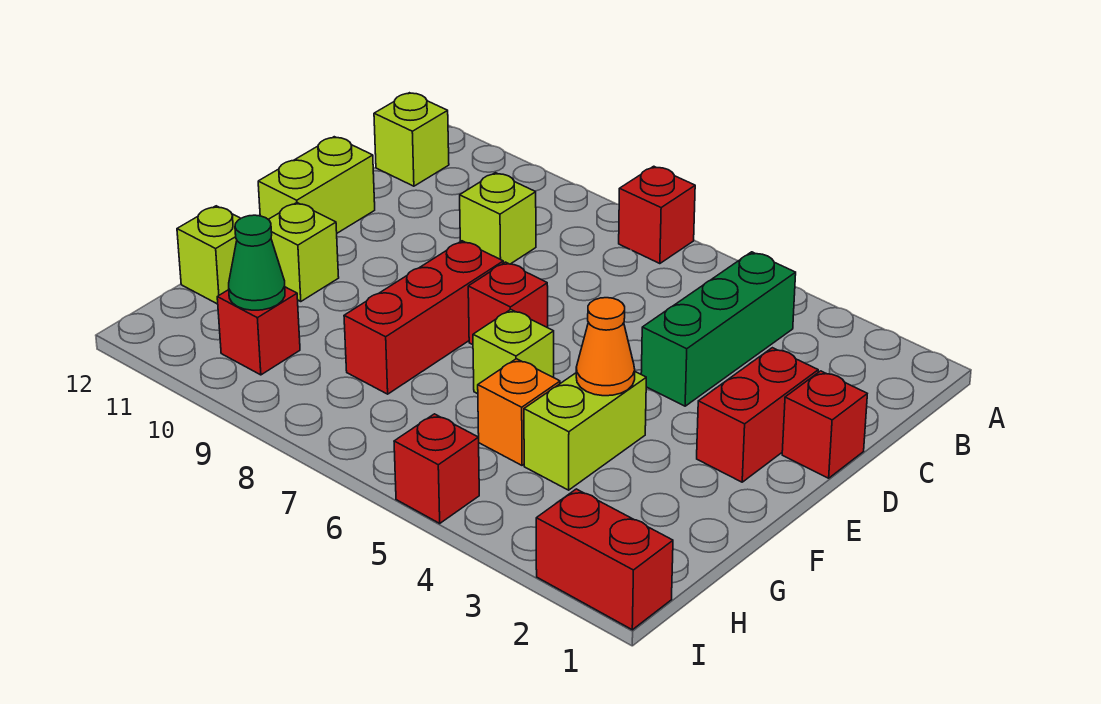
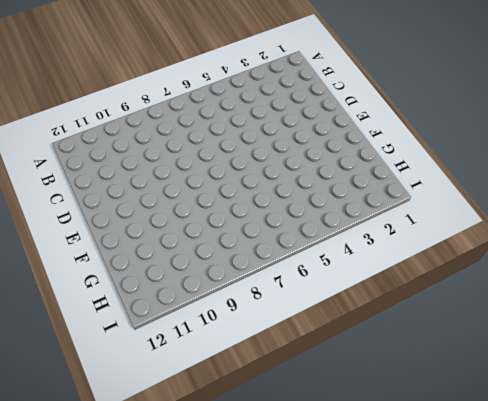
none -> red brick A7 level 1
none -> green brick B4:D4 level 1
none -> lime brick B12 level 1

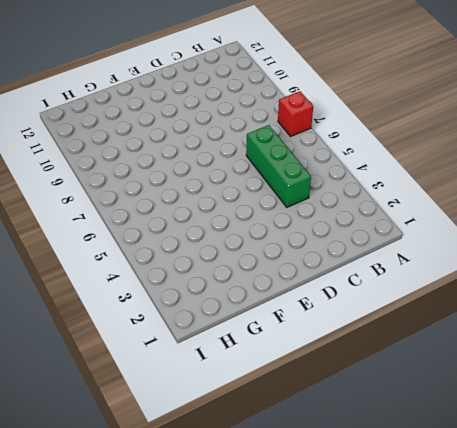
green brick C4:C6 level 1 -> green brick B4:D4 level 1
none -> lime brick B12 level 1
none -> lime brick C9 level 1
none -> red brick D1 level 1

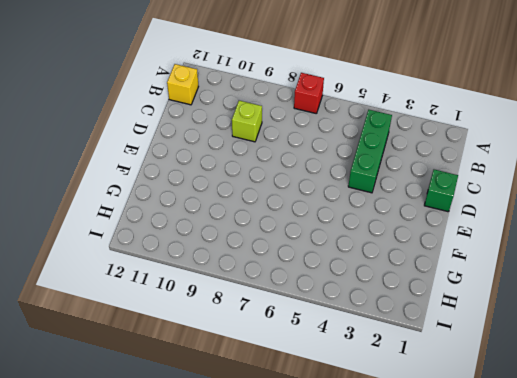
yellow brick B12 level 1 -> lime brick B12 level 1
green brick D1 level 1 -> red brick D1 level 1
none -> red brick D2:E2 level 1
none -> lime brick D12:E12 level 1
none -> red brick E7 level 1

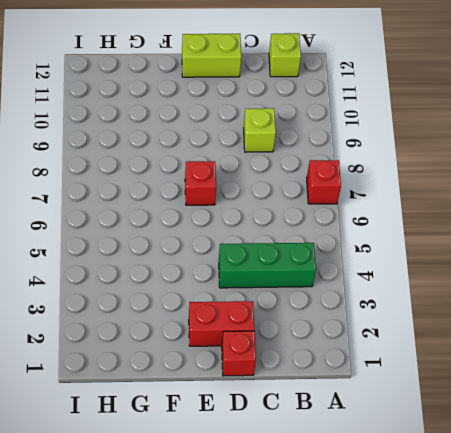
none -> red brick E8:G8 level 1
none -> lime brick F4:G4 level 1
none -> lime brick F6 level 1

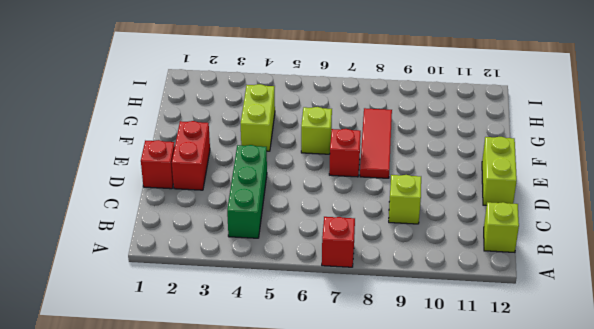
red tile E8:G8 level 1 -> red brick E8:G8 level 1
none -> lime brick F11 level 1
none -> orange brick G5 level 1
none -> lime brick G12 level 1

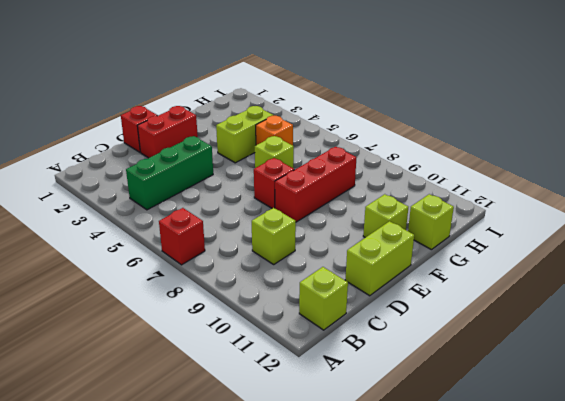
none -> red brick H10 level 1
none -> red brick I1:I2 level 1
none -> red brick I5 level 1

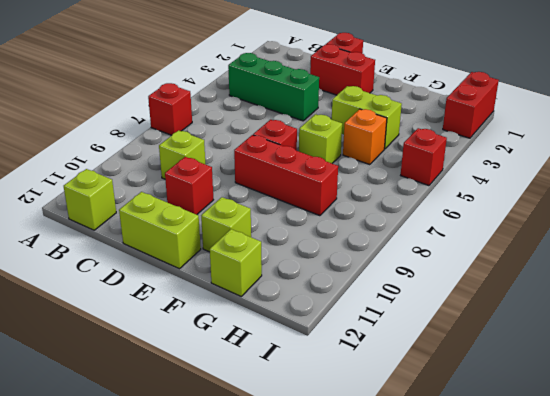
red brick D10 level 1 -> red brick H10 level 1
none -> orange cone F4 level 2
none -> green cone H10 level 2

